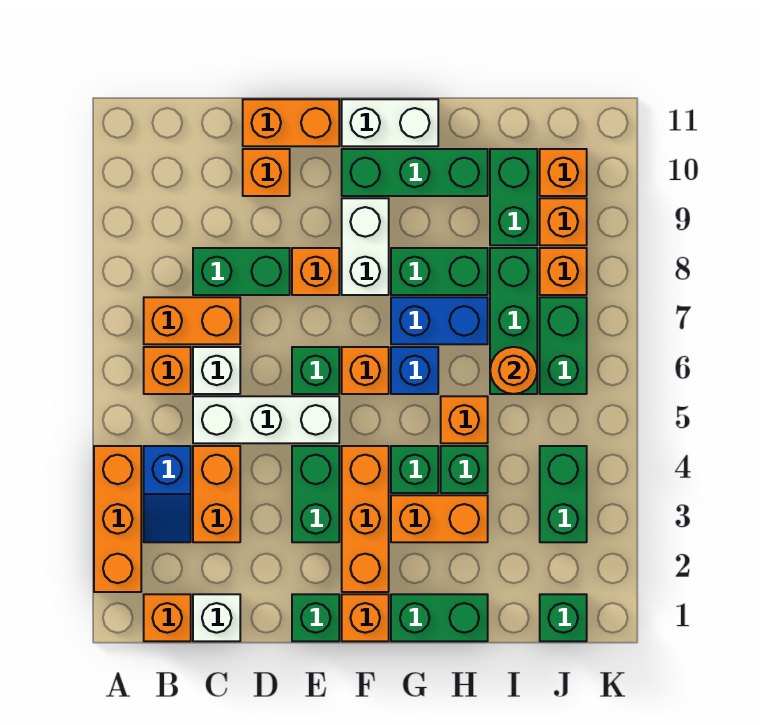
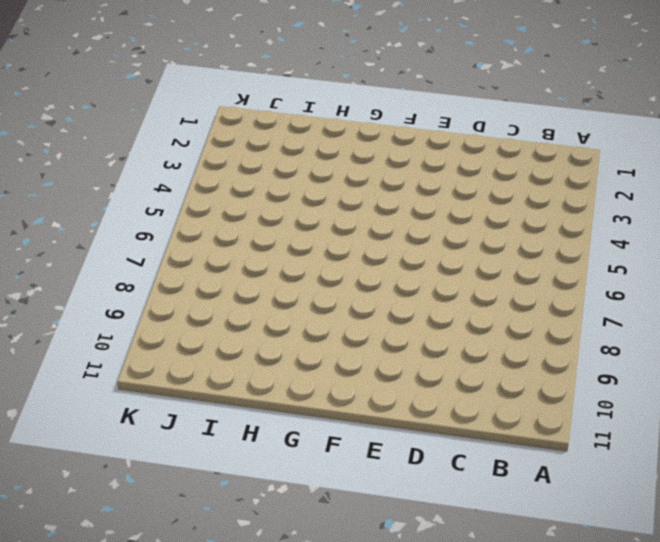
none -> orange brick A2:A4 level 1
none -> orange brick B1 level 1
none -> blue slope B3:B4 level 1 top 4
none -> orange brick B6 level 1

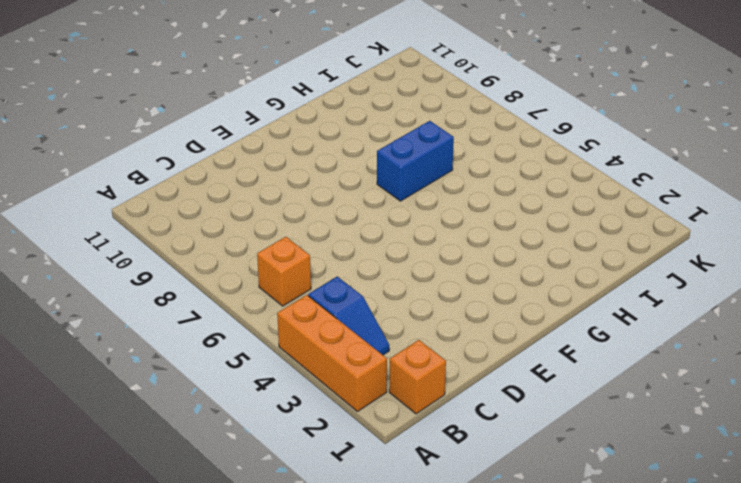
none -> orange brick B7:C7 level 1
none -> white brick C1 level 1
none -> orange brick C3:C4 level 1
none -> white brick C5:E5 level 1

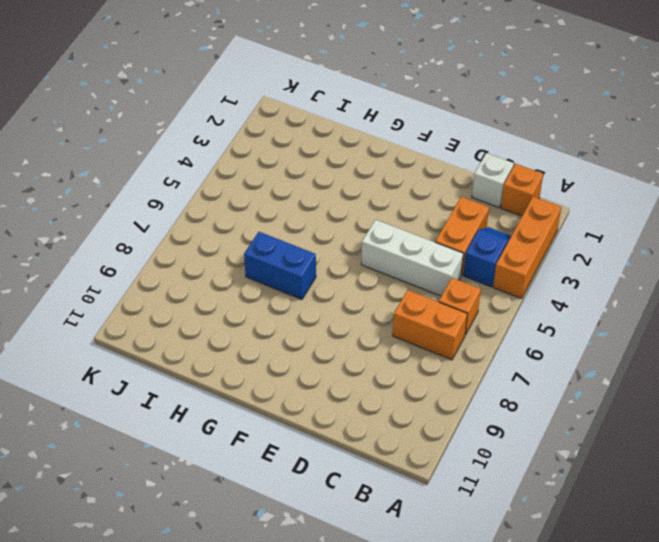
none -> white brick C6 level 1
none -> green brick C8:D8 level 1
none -> orange brick D10 level 1
none -> orange brick D11:E11 level 1

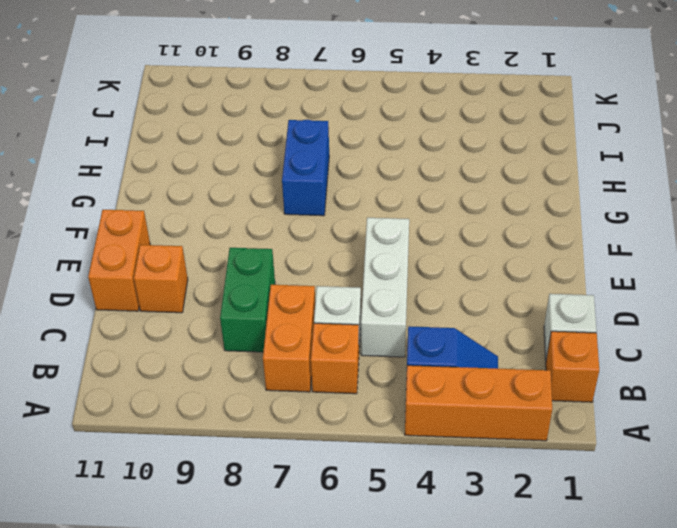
none -> orange brick C3:C4 level 1
none -> green brick E1 level 1
none -> green brick E3:E4 level 1
none -> green brick E6 level 1

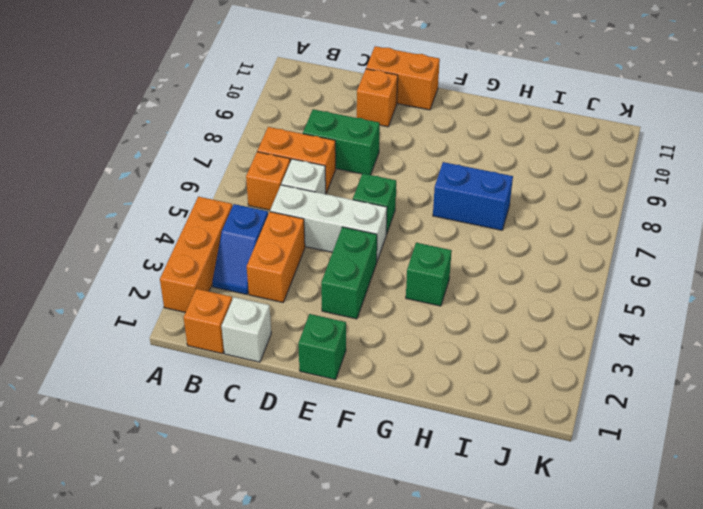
none -> orange brick E8 level 1
none -> orange brick F1 level 1
none -> orange brick F2:F4 level 1
none -> orange brick F6 level 1

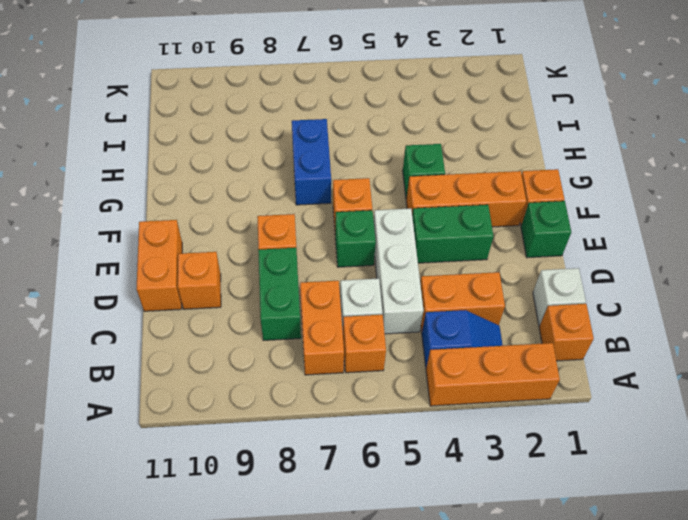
none -> white brick F8:F9 level 1
none -> green brick F10:H10 level 1
none -> white brick F11:G11 level 1
none -> green brick G1:H1 level 1

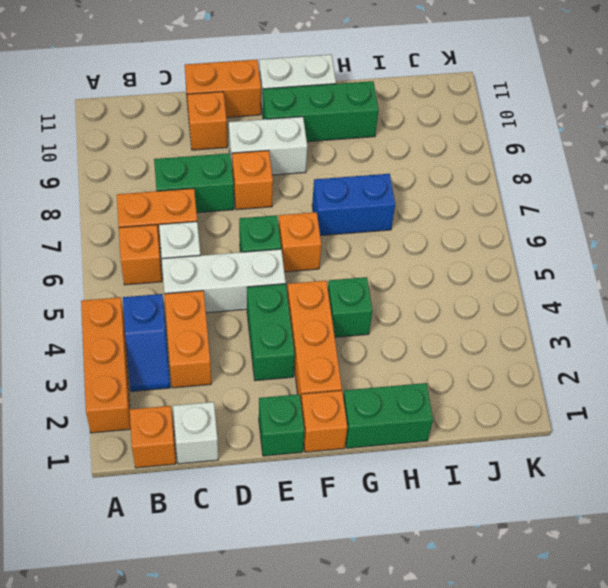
white brick E9:F9 level 1 -> white brick F8:F9 level 1
none -> orange brick G3:H3 level 1
none -> blue brick G6 level 1
none -> green brick G8:H8 level 1
none -> green brick H4 level 1

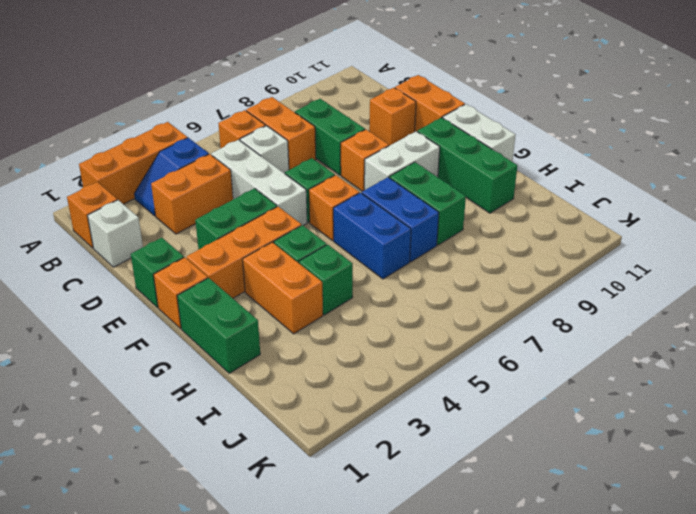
blue brick G6:H6 level 1 -> blue brick G6 level 1
none -> orange brick H5 level 1
none -> green brick I6:I8 level 1
none -> green brick I9:I10 level 1
none -> green brick J1 level 1

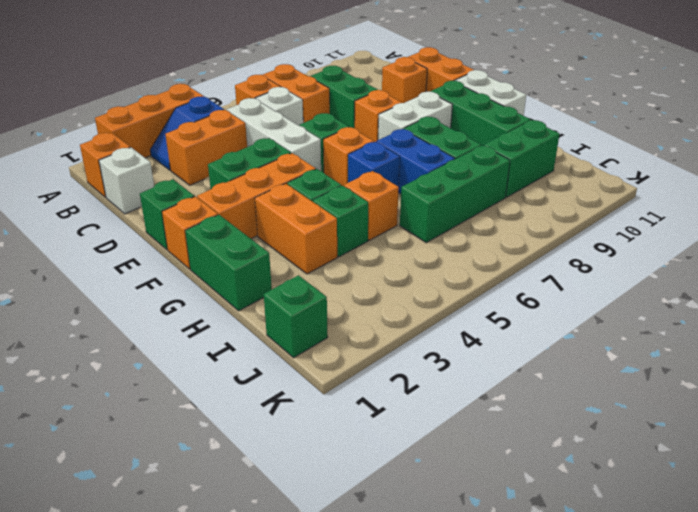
none -> green brick J3:J4 level 1
none -> green brick J6:J7 level 1
none -> orange brick J8 level 1
none -> orange brick J9 level 1

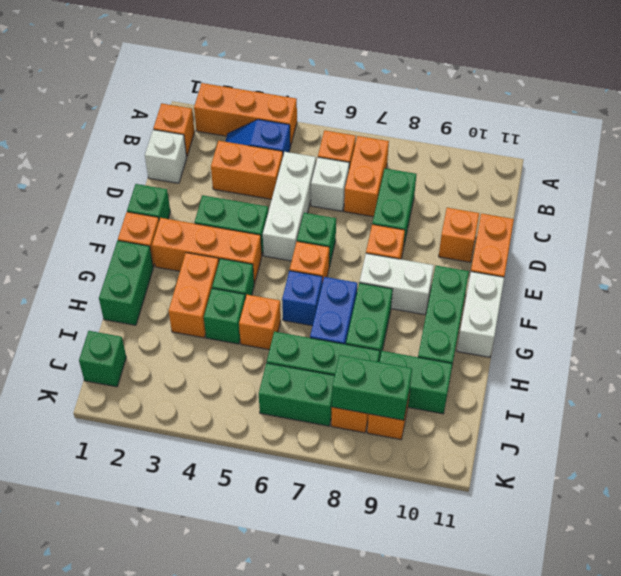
green brick J8:J9 level 2 -> green brick J3:J4 level 1
none -> orange brick J10 level 1
none -> orange round brick I6 level 2

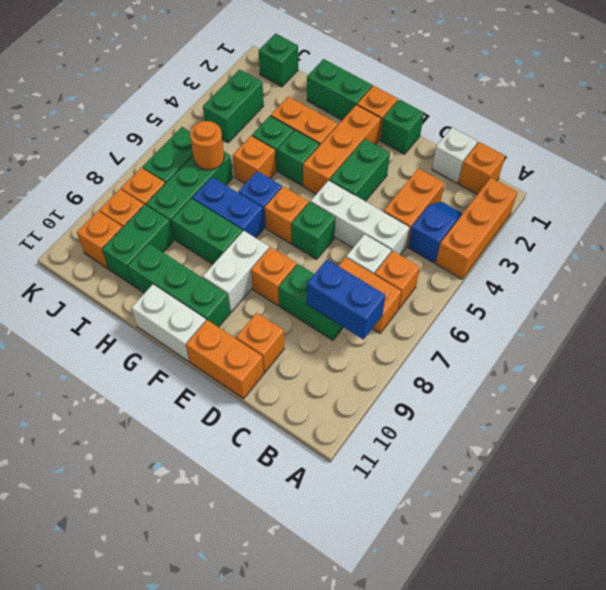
blue brick B8:C8 level 2 -> none

